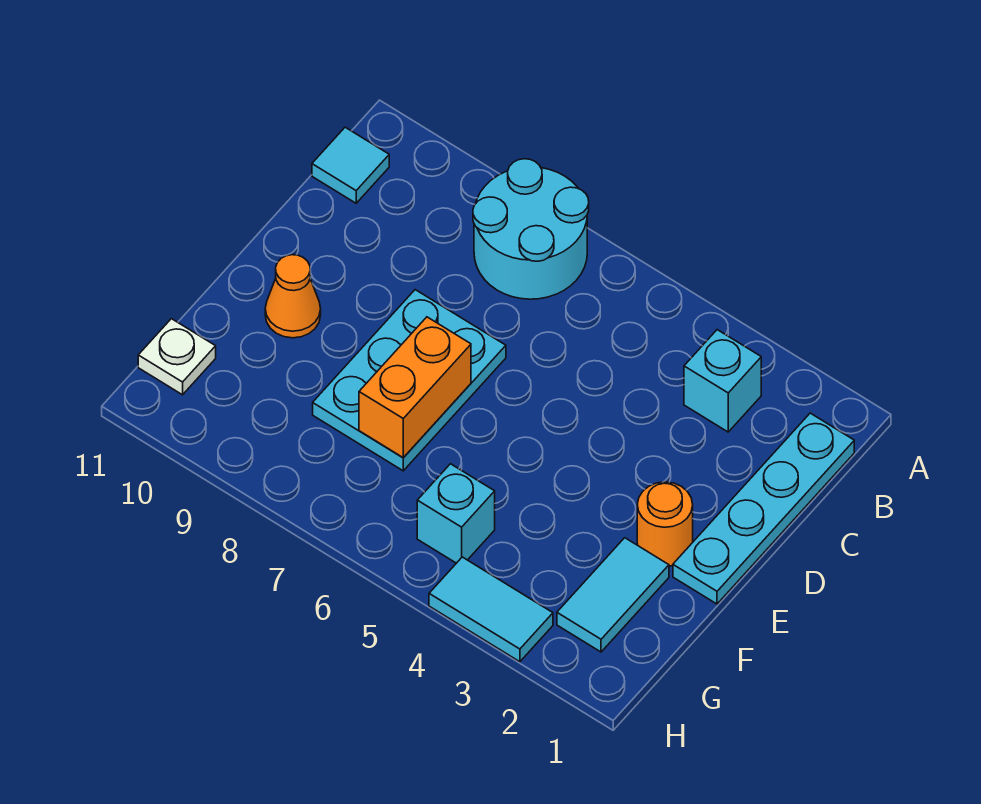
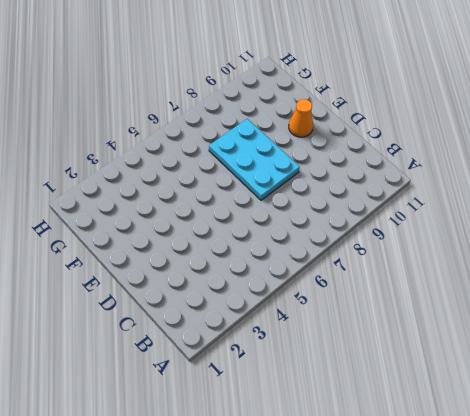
none -> cyan round brick A7:B8 level 1
none -> cyan plate B1:E1 level 1
none -> cyan brick B3 level 1

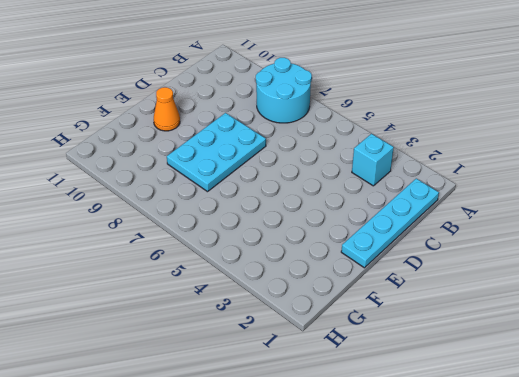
none -> cyan tile B11 level 1
none -> orange round brick E2 level 1
none -> cyan tile F2:G2 level 1

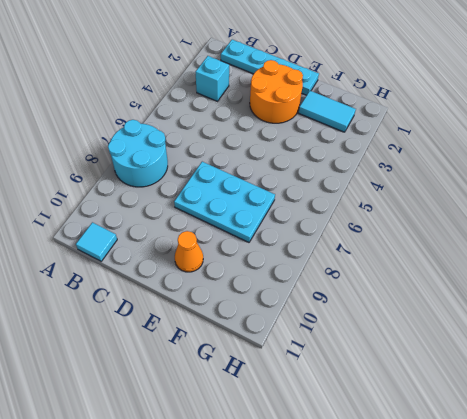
orange round brick D2:E3 level 1 -> orange round brick E2 level 1
none -> cyan brick G5 level 1
none -> white plate G11 level 1
none -> cyan tile H3:H4 level 1

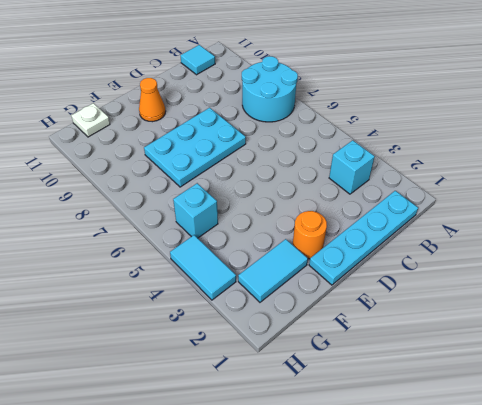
none -> orange brick E7:F7 level 2

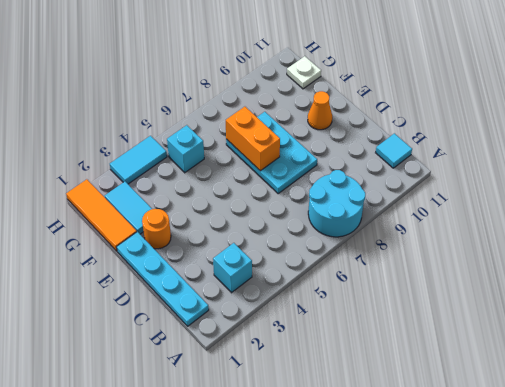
orange tile F1:H1 level 1 -> none

